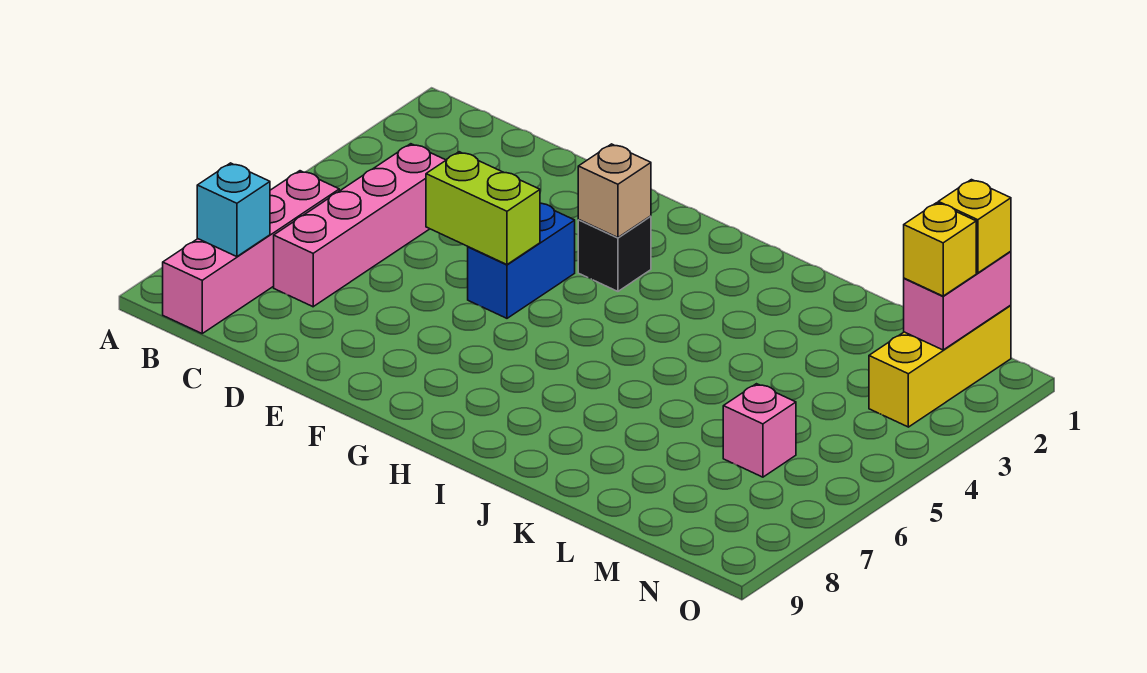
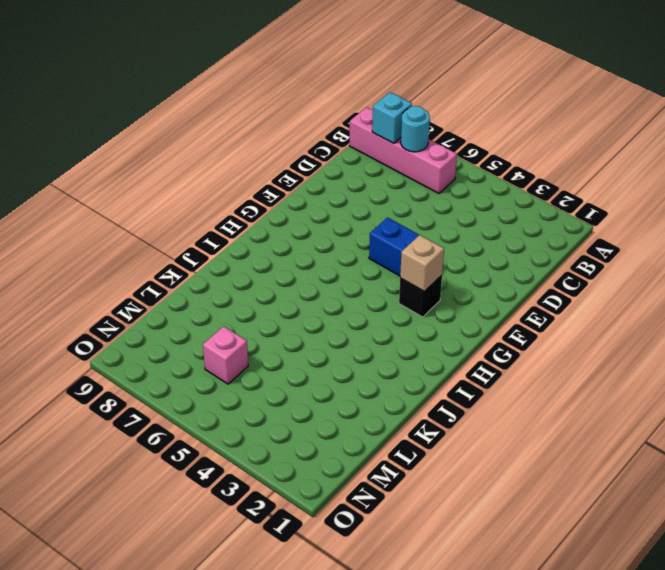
cyan round brick B7 level 2 -> none
none -> pink brick C4:C7 level 1
none -> yellow brick N1:N3 level 1
none -> lime brick E5:F5 level 2

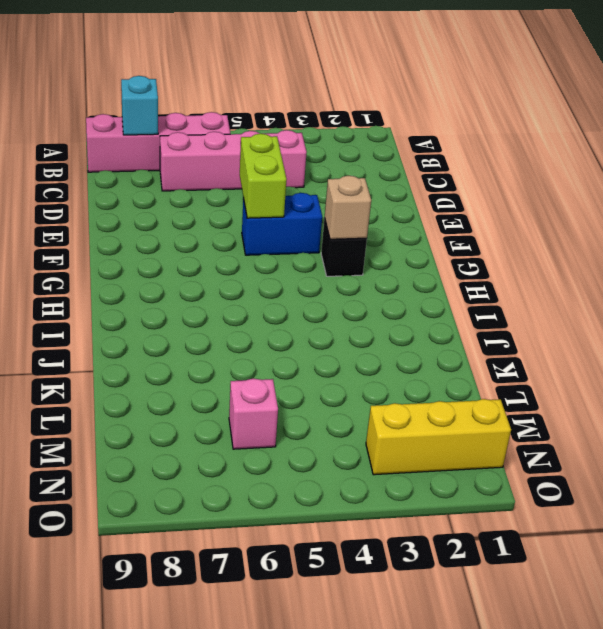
none -> pink brick N1:N2 level 2
none -> yellow brick N1 level 3
none -> yellow brick N2 level 3

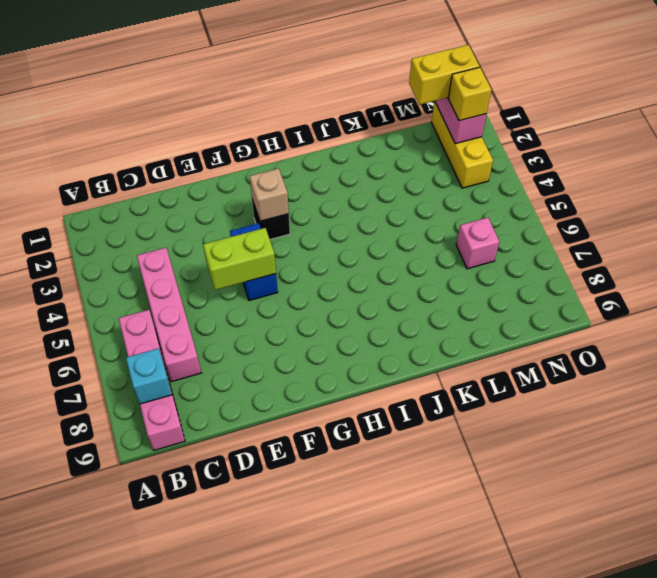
yellow brick M1:N1 level 3 -> yellow brick N1 level 3

